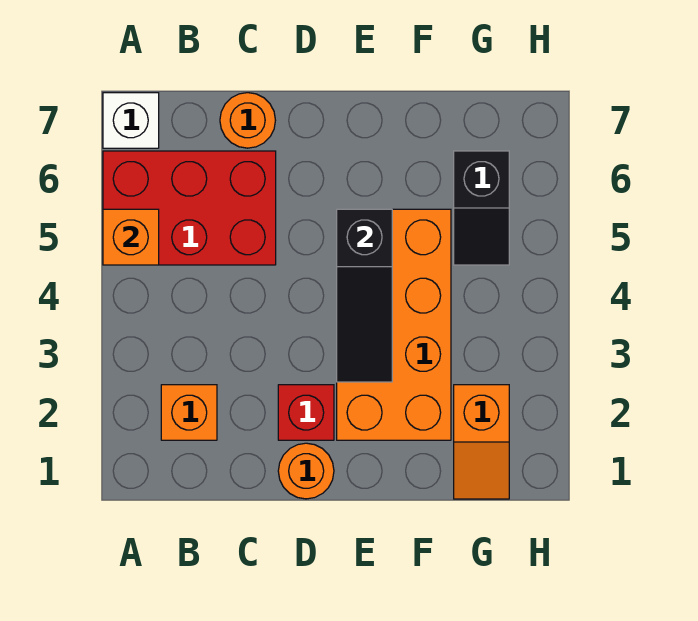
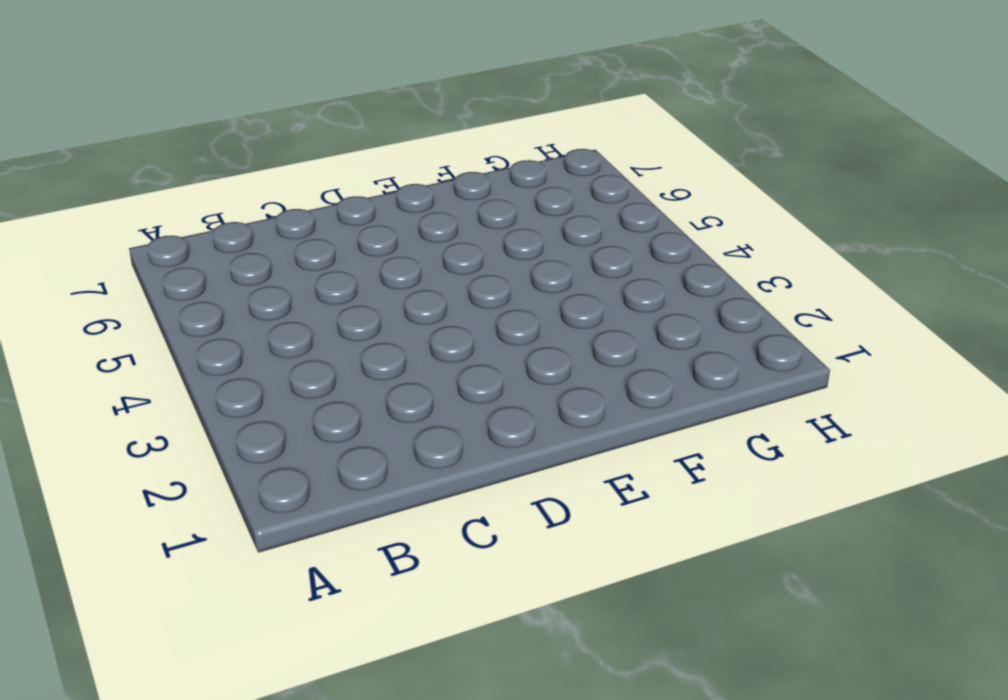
none -> red brick A5:C6 level 1
none -> white brick A7 level 1

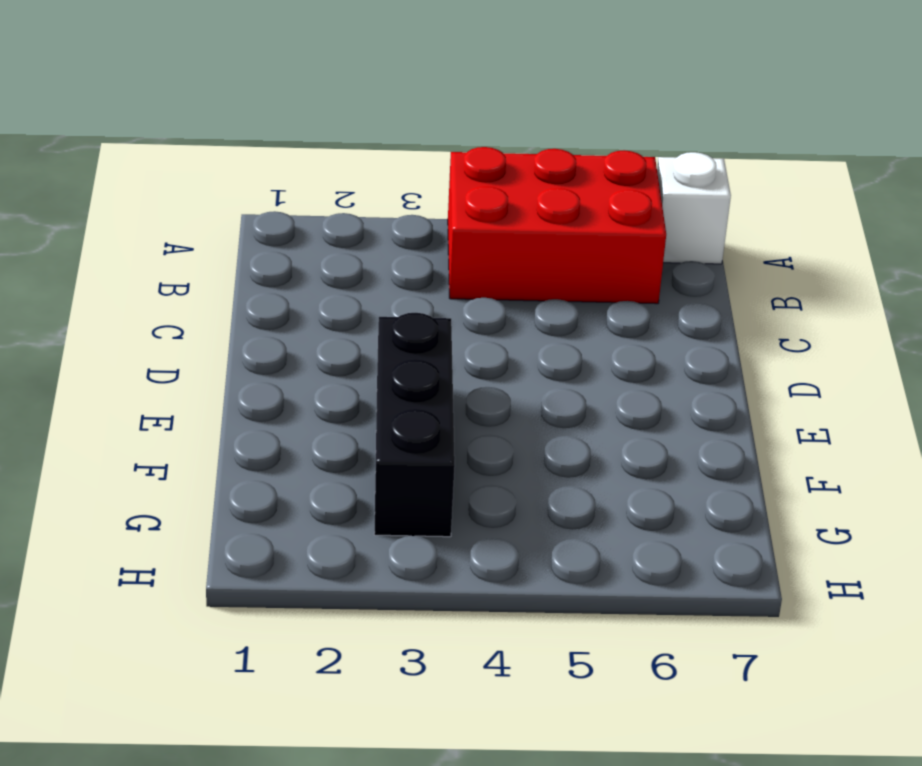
red brick A4:B6 level 1 -> red brick A5:C6 level 1
black brick E3:G3 level 1 -> orange brick E2:F5 level 1
none -> orange brick B2 level 1
none -> orange round brick C7 level 1

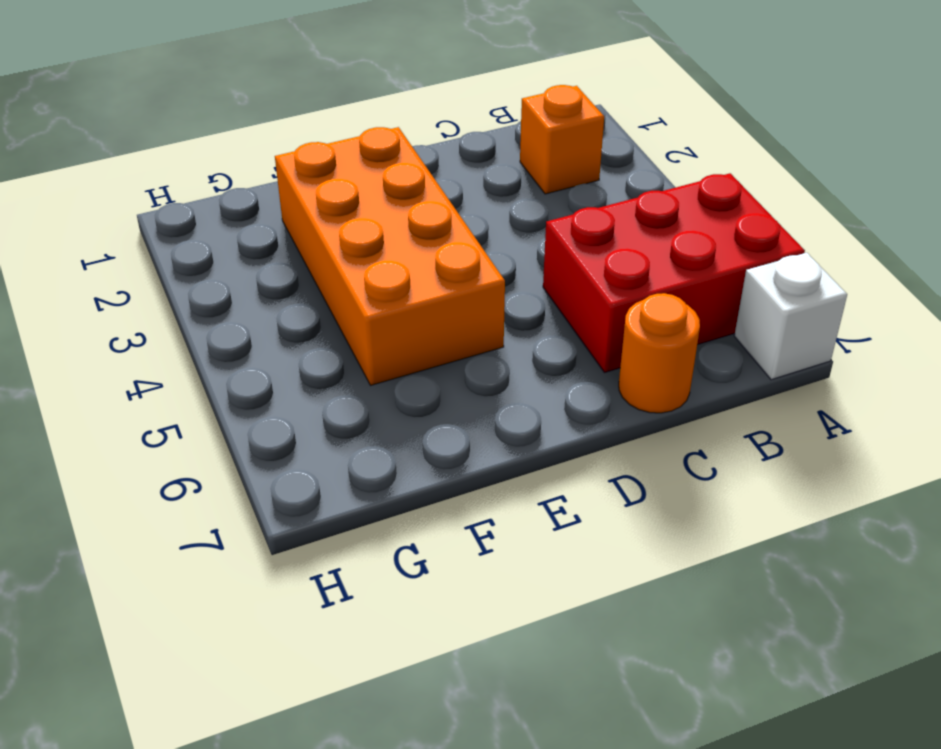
none -> orange round brick D1 level 1
none -> red brick D2 level 1

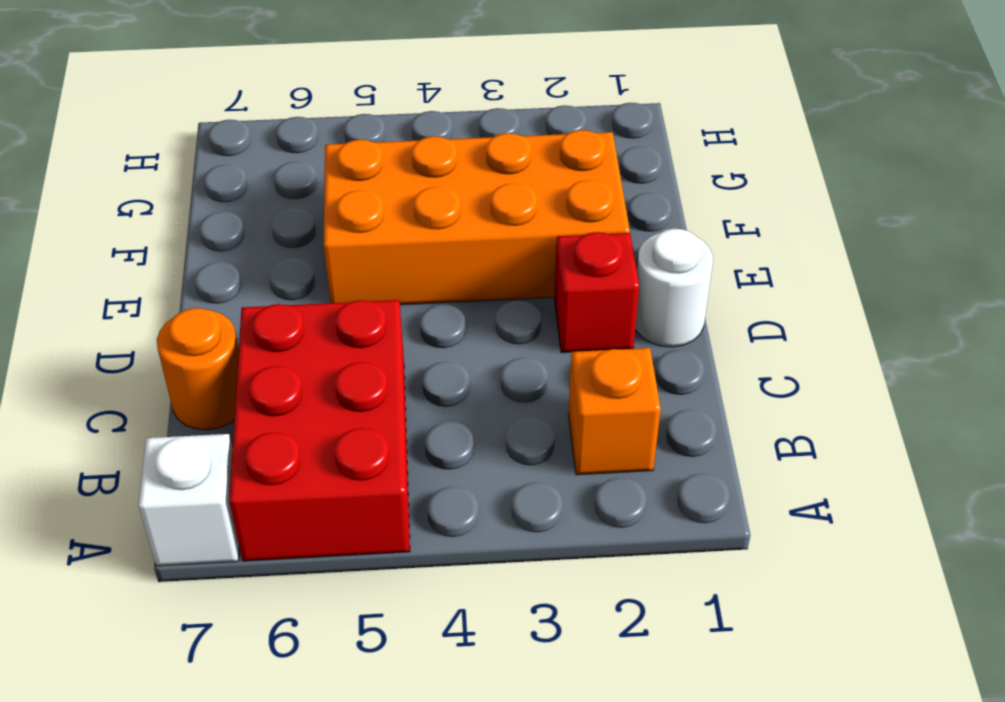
white round brick D1 level 1 -> orange round brick D1 level 1
none -> orange slope G1:G2 level 1 top 2
none -> black slope G5:G6 level 1 top 6

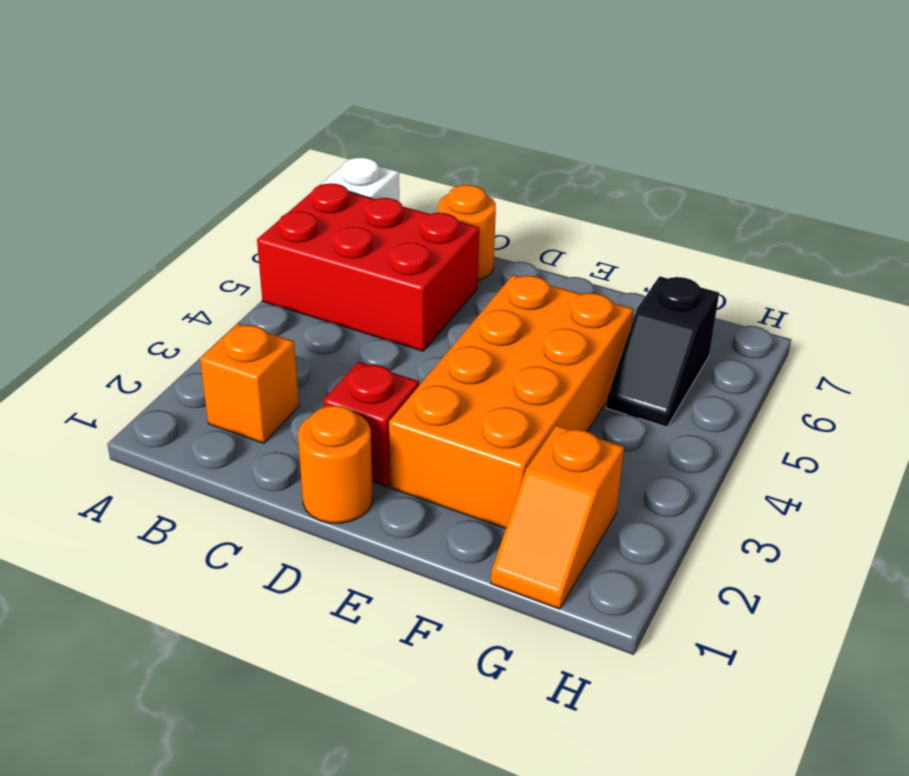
none -> orange brick A5 level 2
none -> black slope E3:E5 level 2 top 5

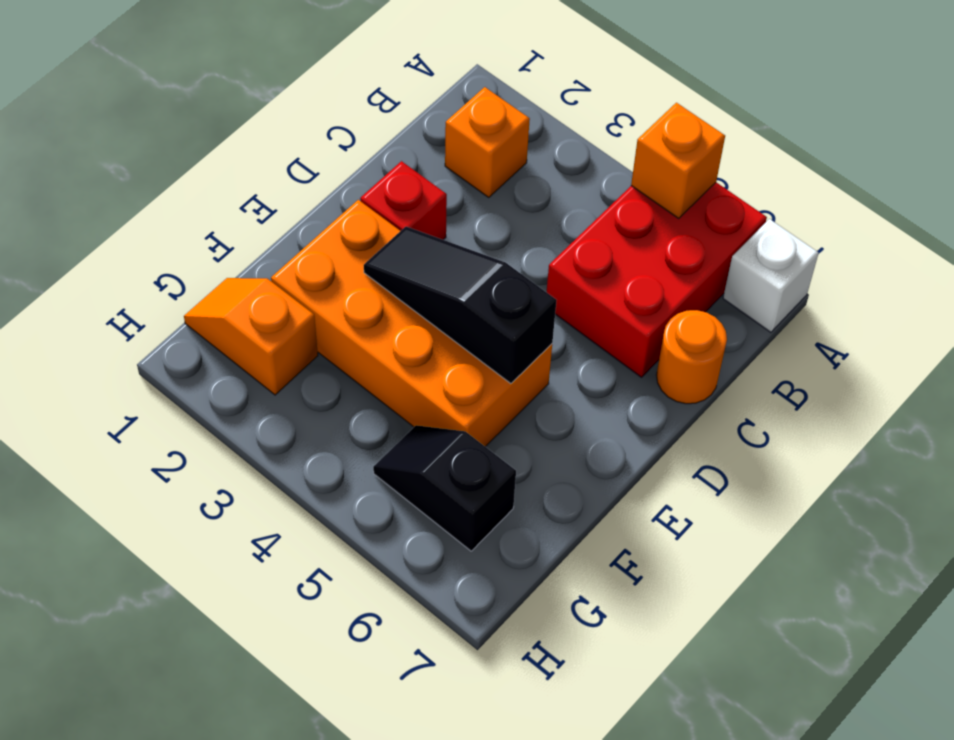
none -> orange round brick D1 level 1

